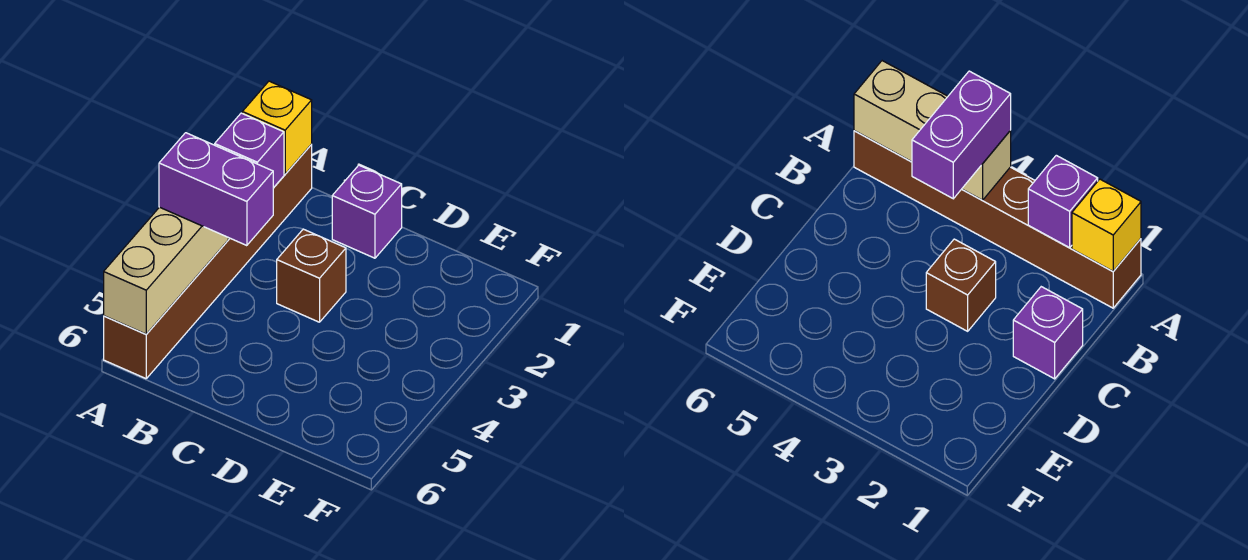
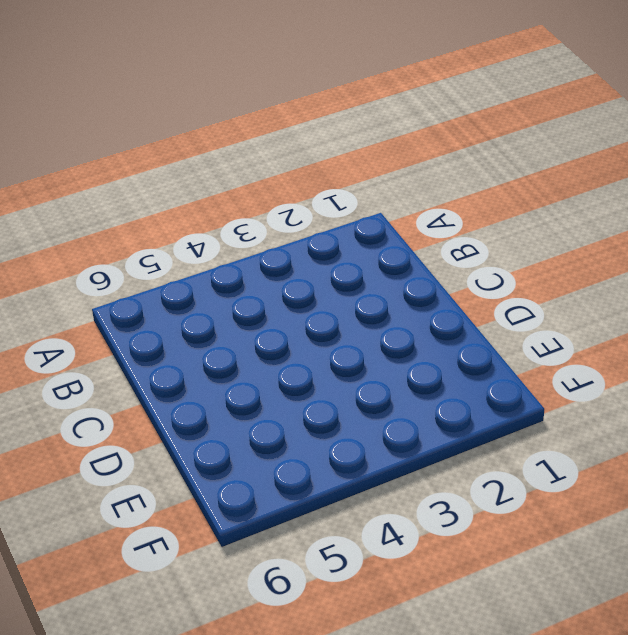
none -> brown brick A1:A6 level 1
none -> purple brick C1 level 1

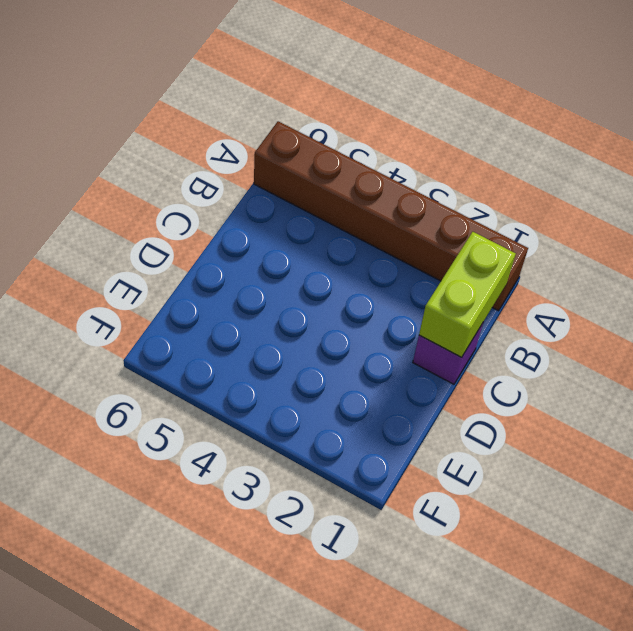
lime brick B1:C1 level 2 -> none
none -> brown brick C3 level 1
none -> yellow brick A1 level 2

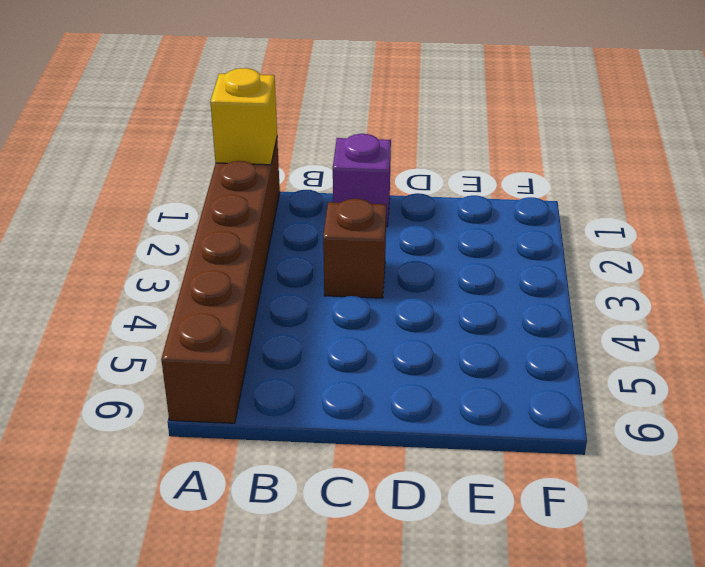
none -> purple brick A2 level 2
none -> tan brick A4:A6 level 2

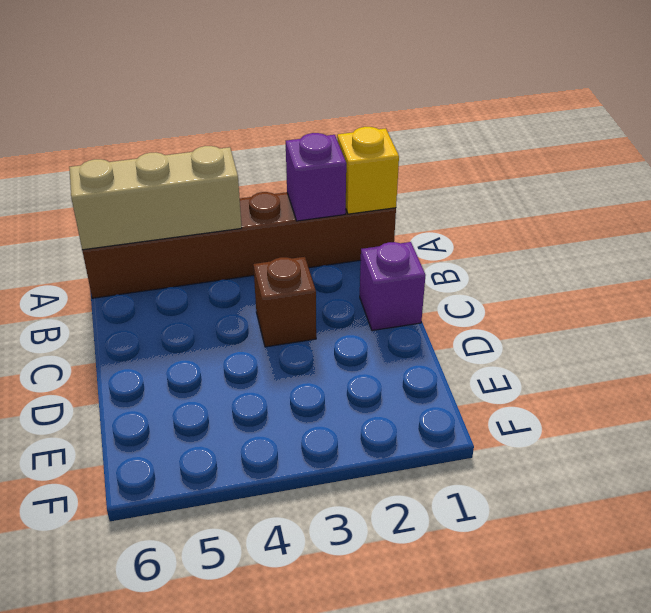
none -> purple brick A4:B4 level 3

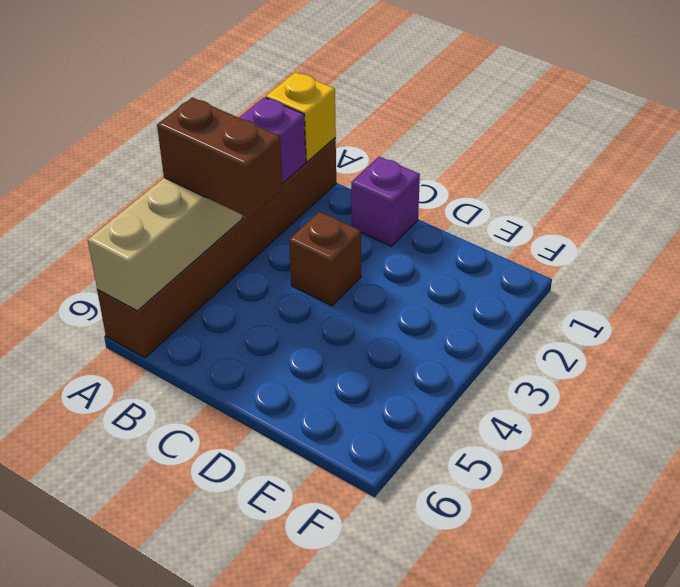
brown brick A4:B4 level 3 -> purple brick A4:B4 level 3

